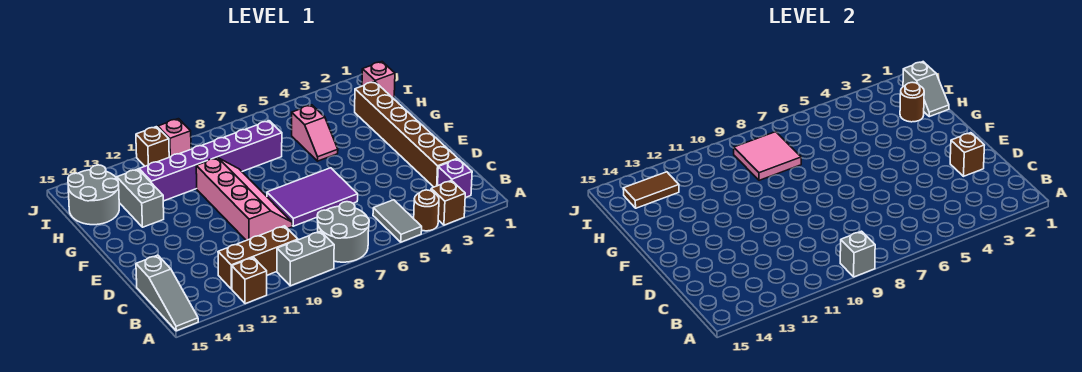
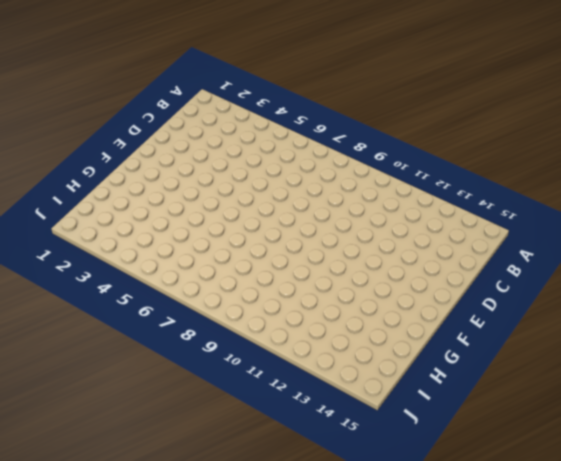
none -> brown brick A3 level 1
none -> brown round brick A4 level 1
none -> grey tile A5:B5 level 1

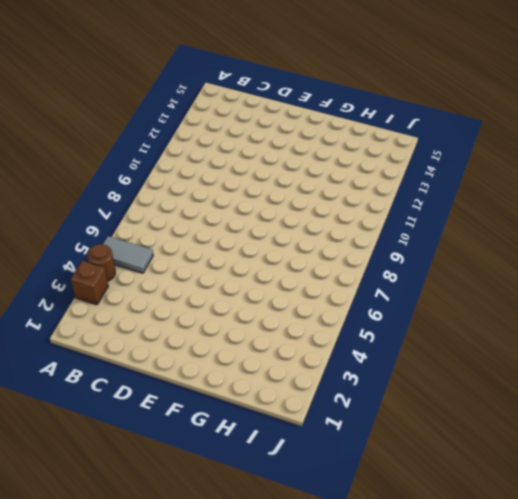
none -> grey round brick A7:B8 level 1
none -> grey brick A9:A10 level 1
none -> brown brick A12 level 1

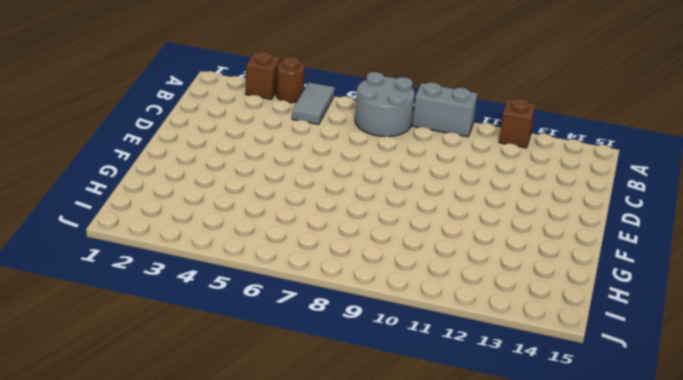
none -> grey slope A15:C15 level 1 top C
none -> purple brick B2 level 1
none -> brown brick B10:B12 level 1

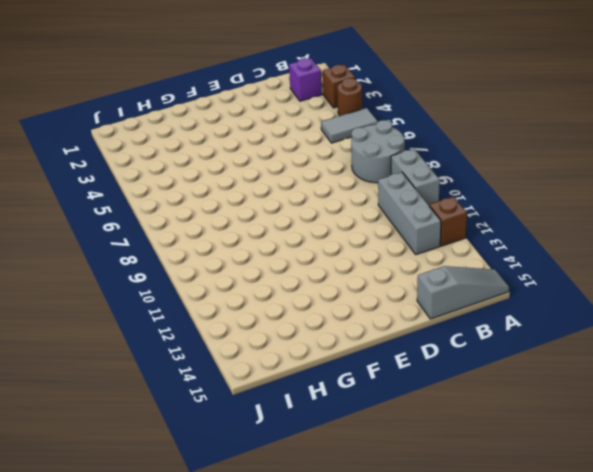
grey brick B10:B12 level 1 -> brown brick B10:B12 level 1
none -> brown brick C2:H2 level 1
none -> purple tile D6:E8 level 1
none -> pink slope D9:G10 level 1 top 10

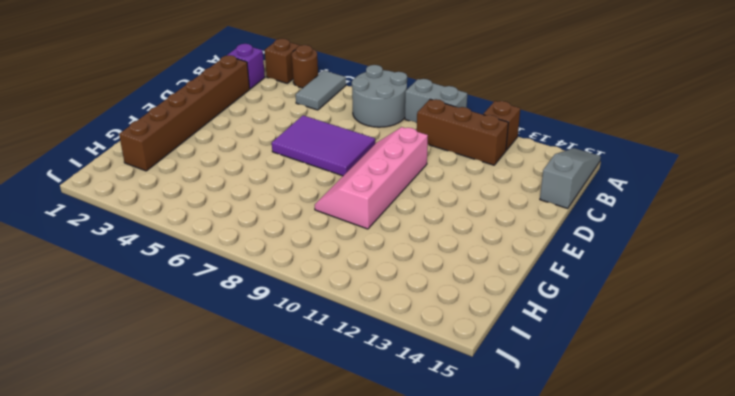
none -> pink slope G5:H5 level 1 top H
none -> grey brick G13:H13 level 1
none -> purple brick H7:H12 level 1

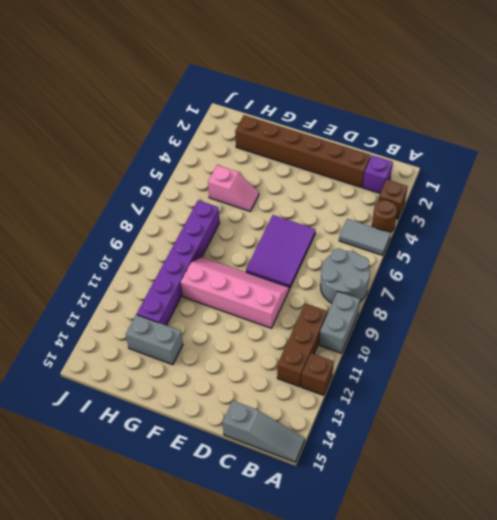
none -> grey round brick H14:I15 level 1
none -> pink brick I1 level 1
none -> pink brick J10 level 1

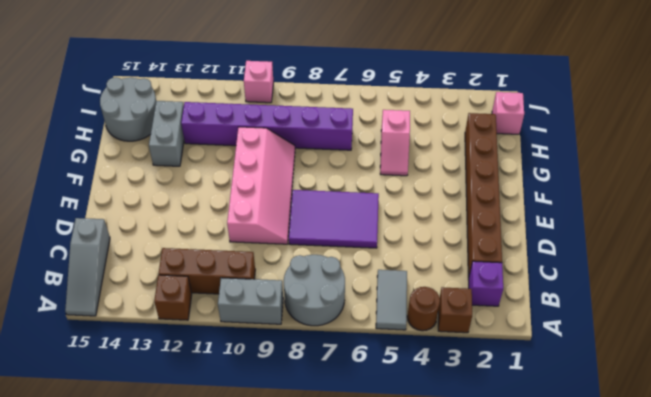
none -> brown brick J11 level 1
none -> grey brick A9 level 2
none -> brown brick D2 level 2

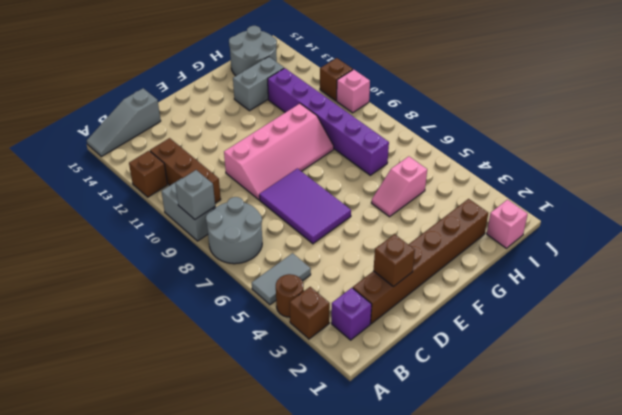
none -> grey slope H1:I1 level 2 top I
none -> brown round brick H2 level 2
none -> pink tile H8:I9 level 2

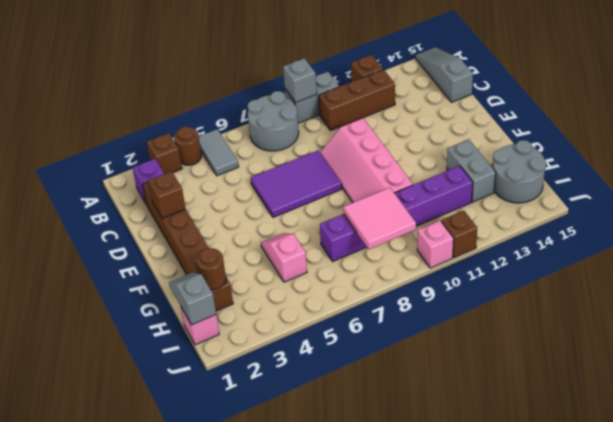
none -> brown tile I13:I14 level 2

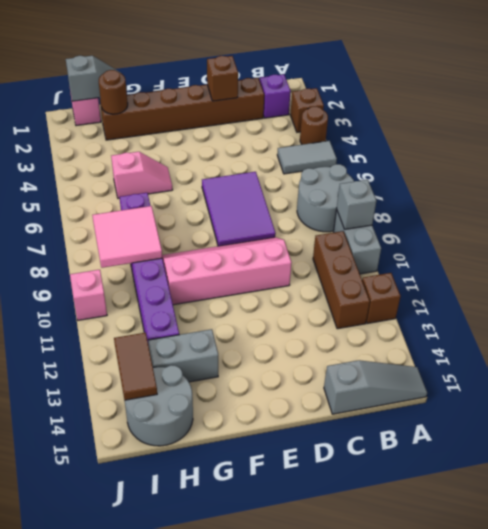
none -> brown brick J11 level 1

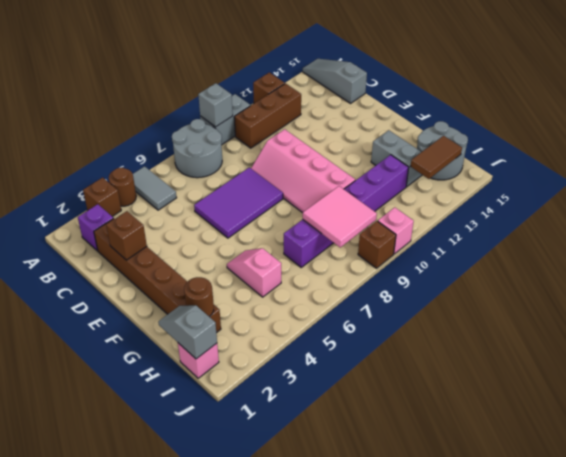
brown brick J9 level 1 -> brown brick J11 level 1

